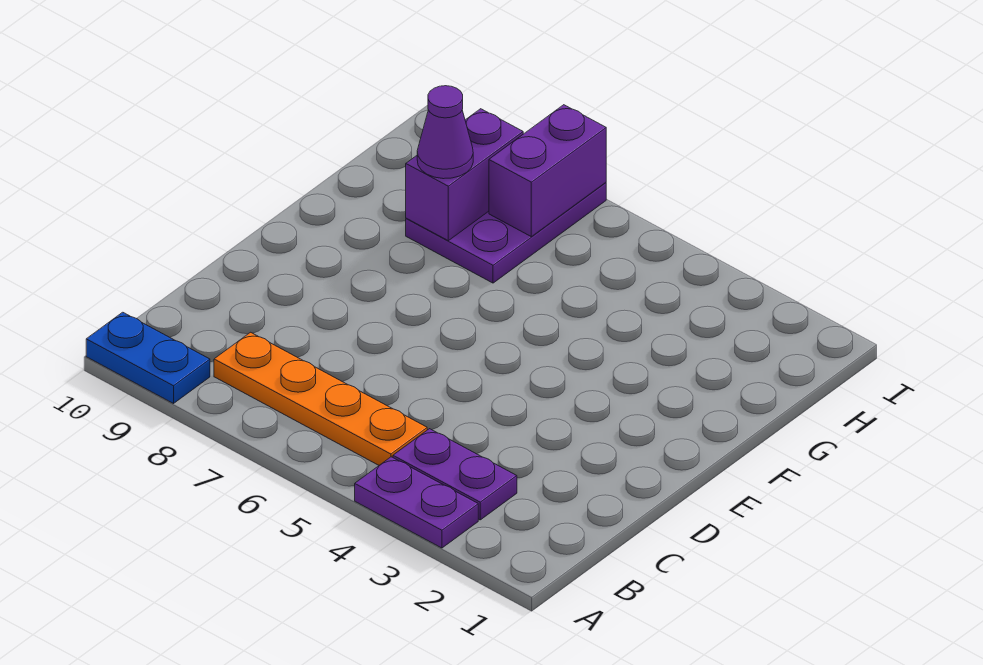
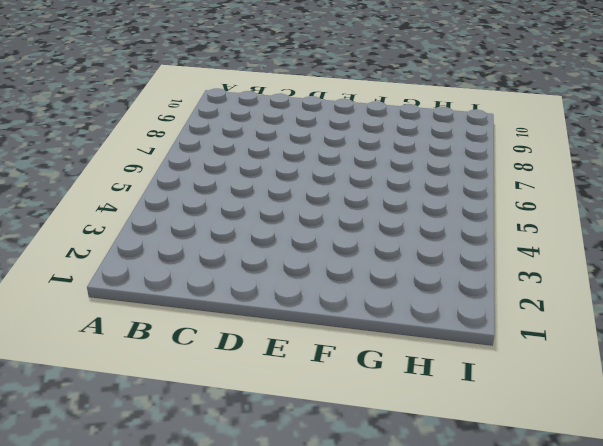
none -> purple plate A3:A4 level 1
none -> blue plate A9:A10 level 1

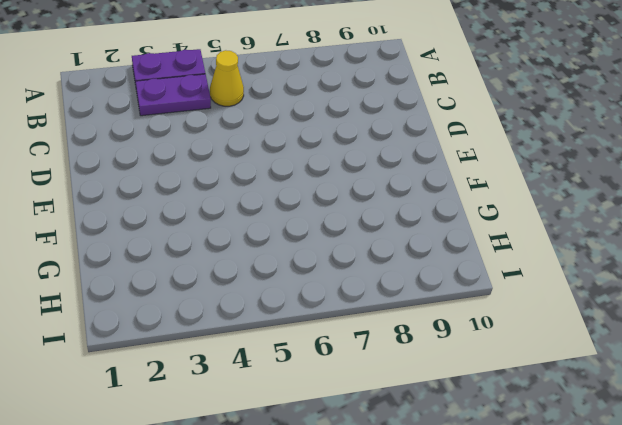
yellow cone B5 level 1 -> orange plate B5:B8 level 1
none -> blue plate A9:A10 level 1
none -> purple plate G7:I8 level 1

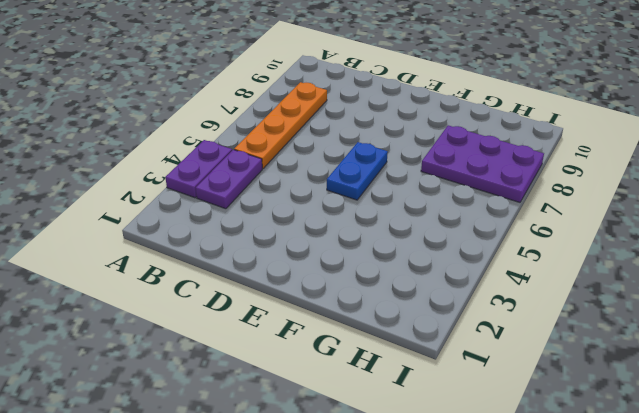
blue plate E5:E6 level 1 -> blue plate A9:A10 level 1
none -> purple brick G8:H8 level 2
none -> purple brick H7:I7 level 2

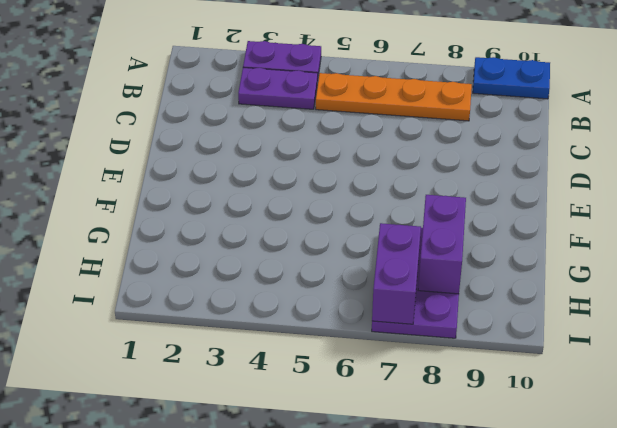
none -> purple cone G8 level 3

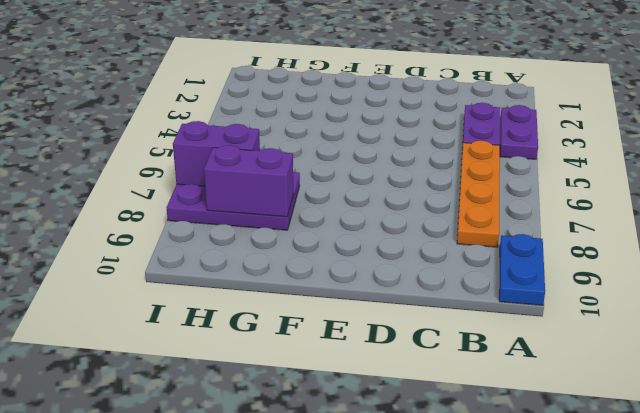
none -> purple cone G8 level 3

